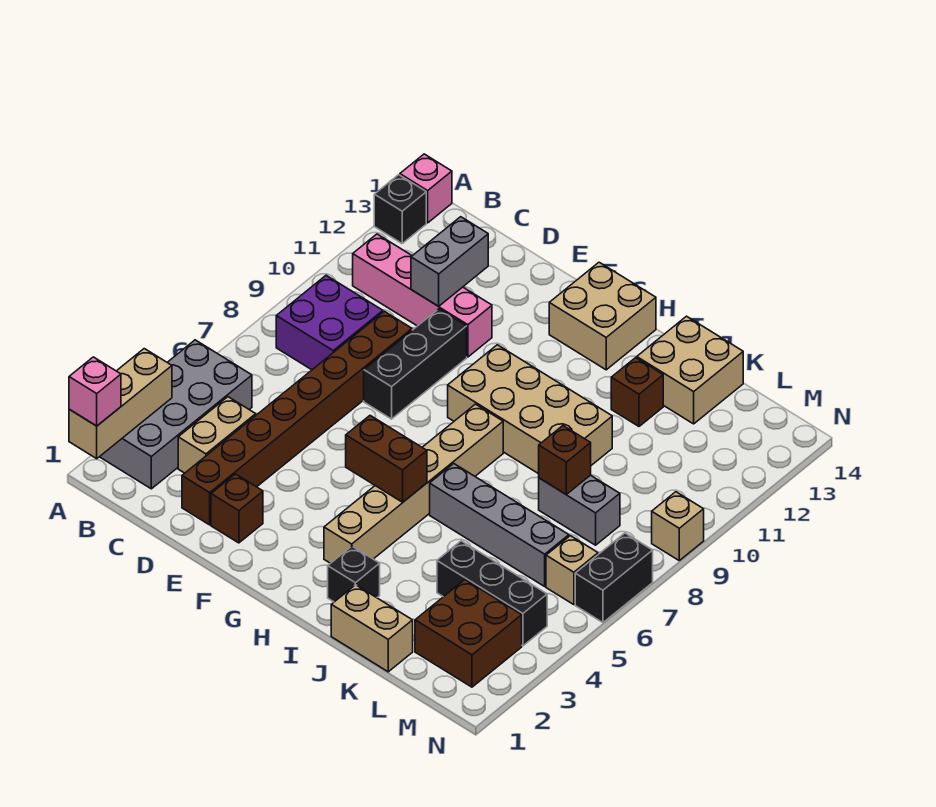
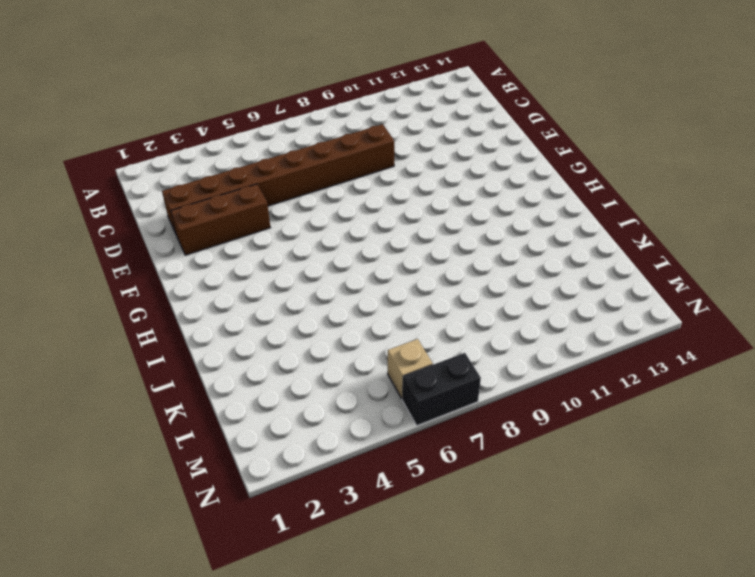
brown brick E2:E4 level 1 -> brown brick E2 level 1
none -> grey brick A2:B5 level 1
none -> black brick A13 level 1
none -> pink brick A14 level 1

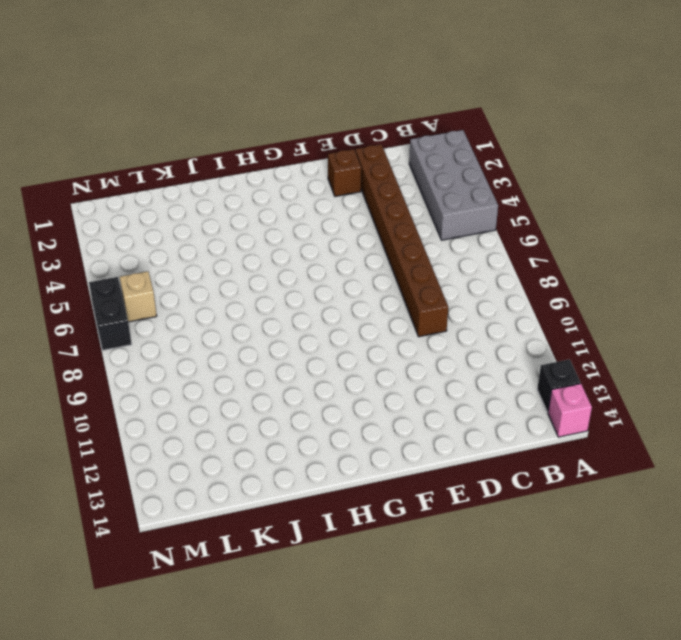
none -> purple brick B8:C9 level 1
none -> pink brick B11:E11 level 1
none -> tan brick C3:C4 level 1

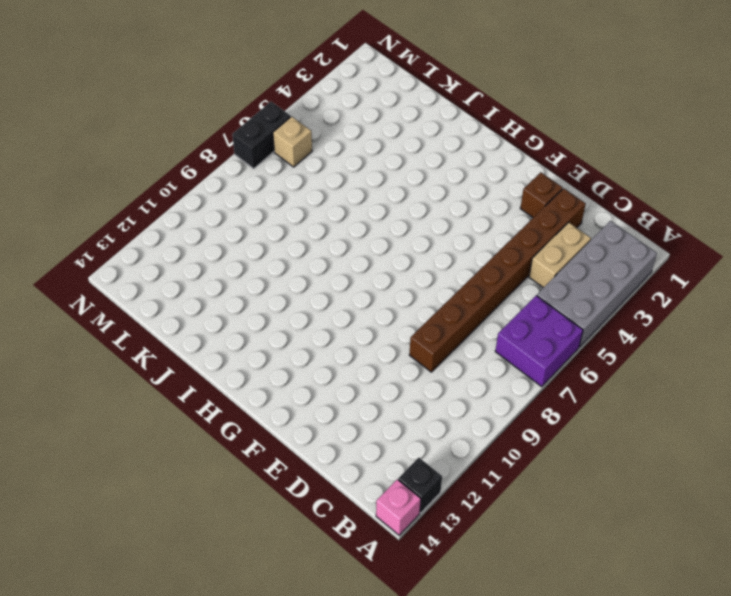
purple brick A6:B7 level 1 -> purple brick B8:C9 level 1
none -> pink brick B11:E11 level 1
none -> black brick E8:E10 level 1
none -> tan brick G9:J10 level 1

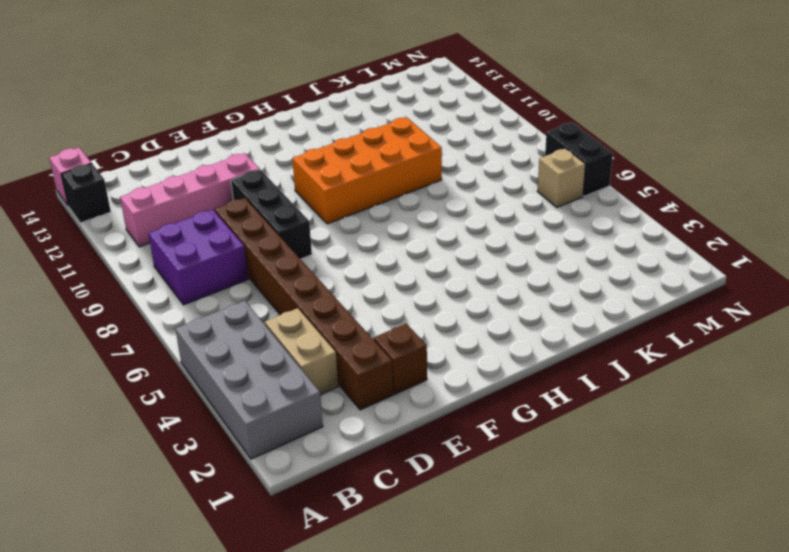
orange brick G9:J10 level 1 -> tan brick G9:J10 level 1
none -> tan brick G13:H14 level 1
none -> tan brick H3:H8 level 1
none -> black brick I2 level 1

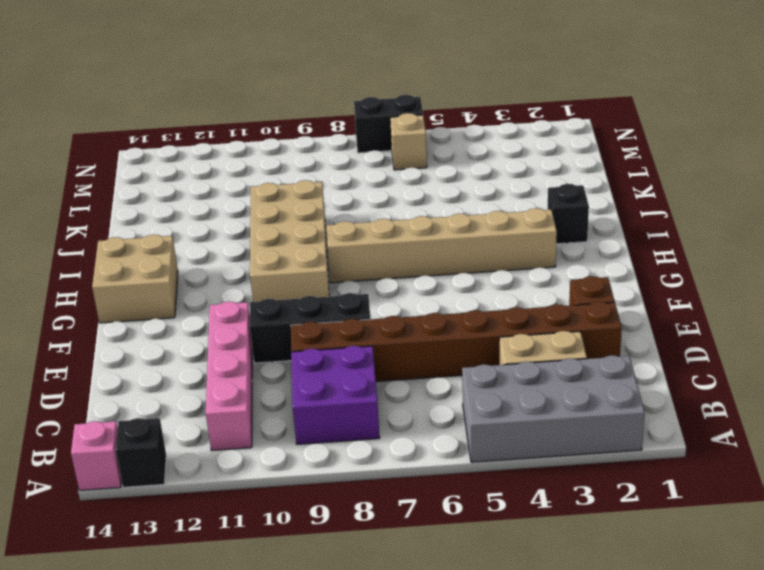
none -> grey brick I6:L6 level 1
none -> tan brick J1:K1 level 1
none -> brown brick J12 level 1

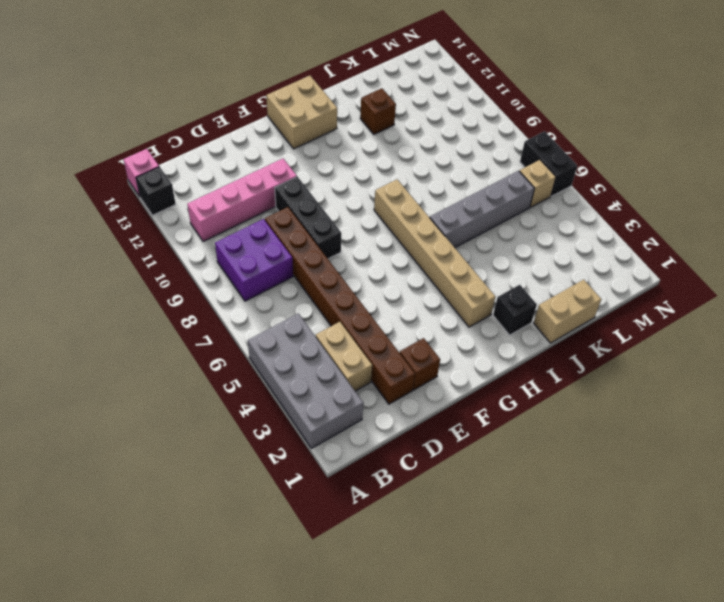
none -> tan brick G9:J10 level 1
none -> tan brick J13:K14 level 1
none -> black brick K4:M4 level 1

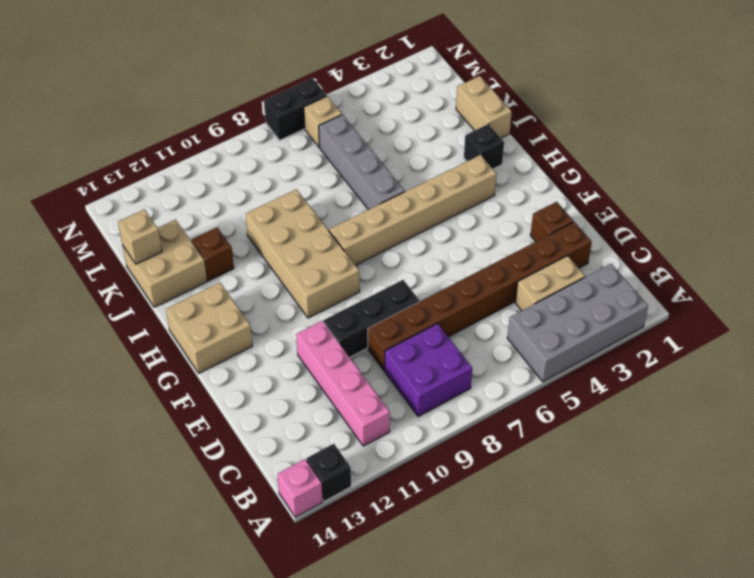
tan brick K14 level 2 -> tan brick N9 level 1
none -> black brick K4:M4 level 1
none -> grey brick K8:L8 level 1
none -> brown brick L2:M3 level 1

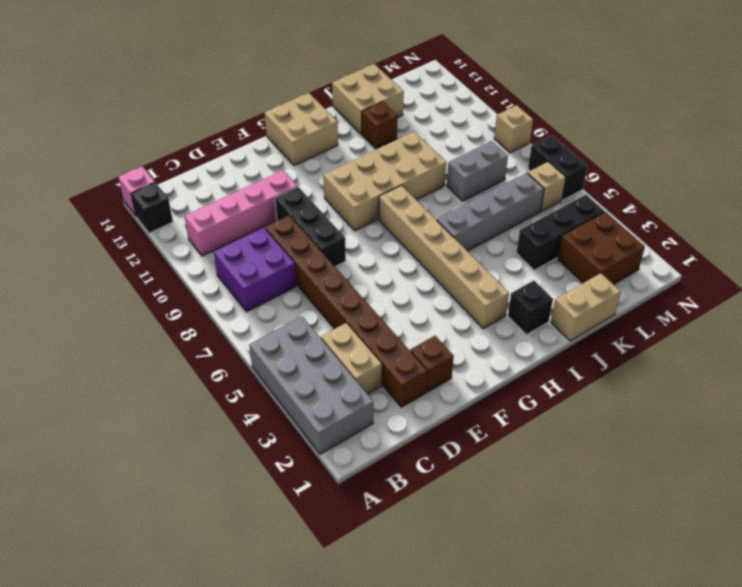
none -> tan brick A1:A3 level 2
none -> grey brick D11:D12 level 2
none -> brown brick G5:H5 level 2

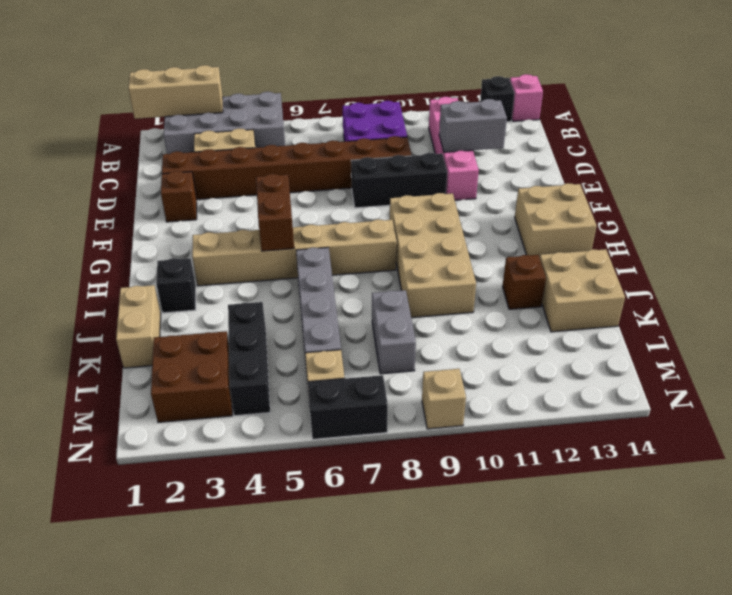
none -> brown brick K8 level 2
none -> pink brick A1 level 3

